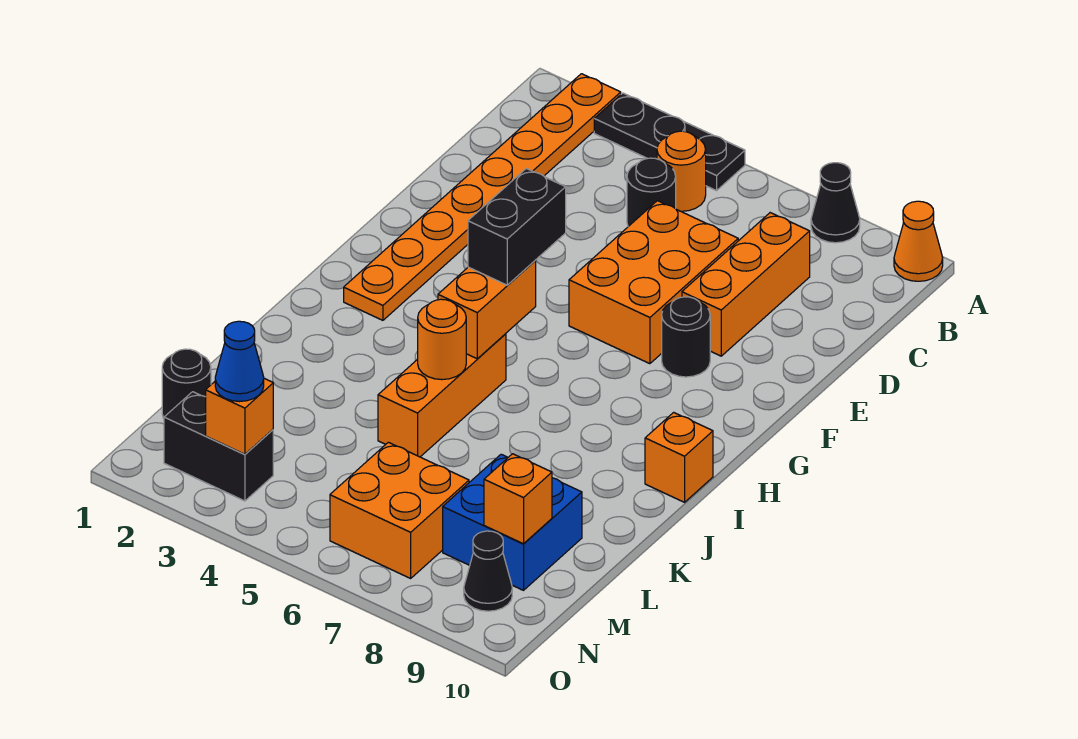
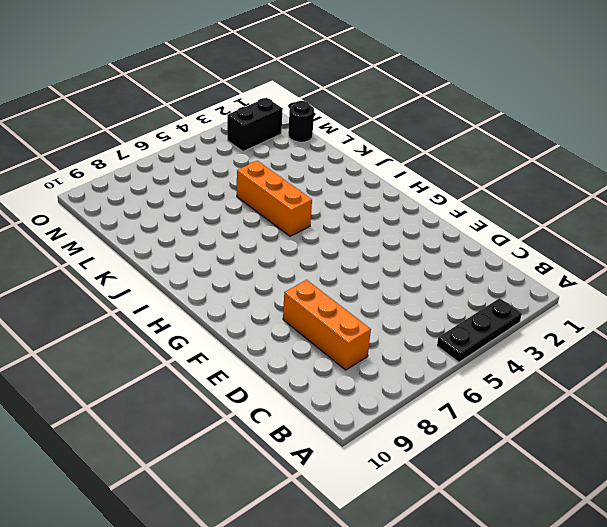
none -> orange plate A2:H2 level 1
none -> black cone A8 level 1
none -> orange cone A10 level 1

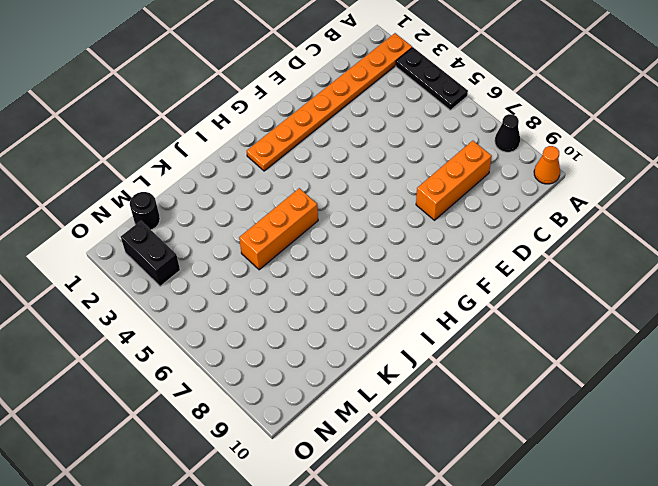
none -> orange round brick B5 level 1
none -> black round brick C5 level 1
none -> orange brick D6:F7 level 1

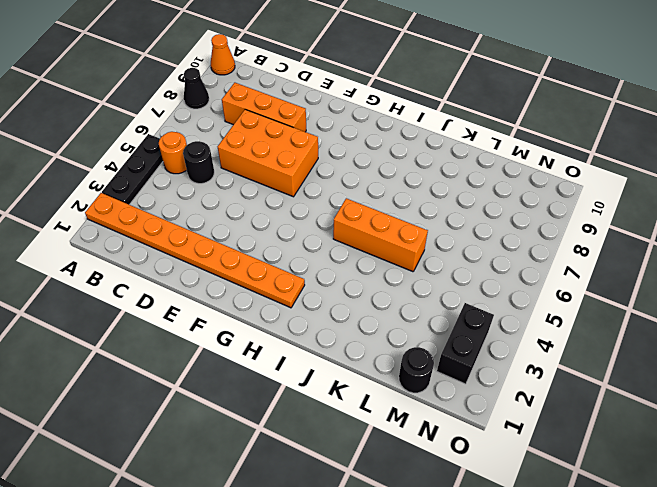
none -> black round brick F8 level 1
none -> orange brick I10 level 1
none -> blue brick L8:M9 level 1

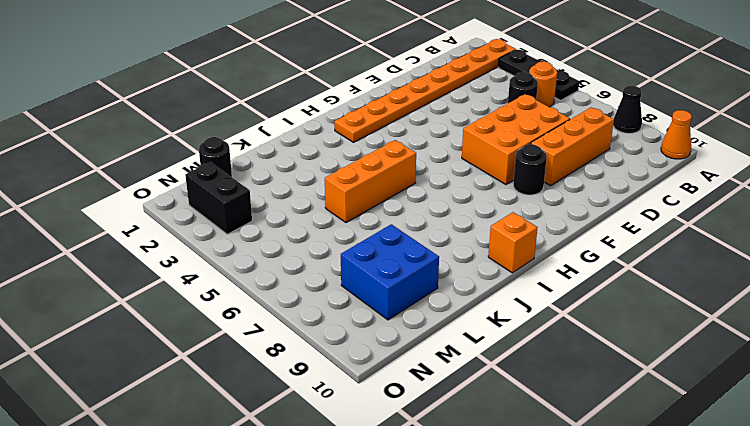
none -> orange brick M6:N7 level 1
none -> black cone N9 level 1
none -> orange brick H5:I5 level 2

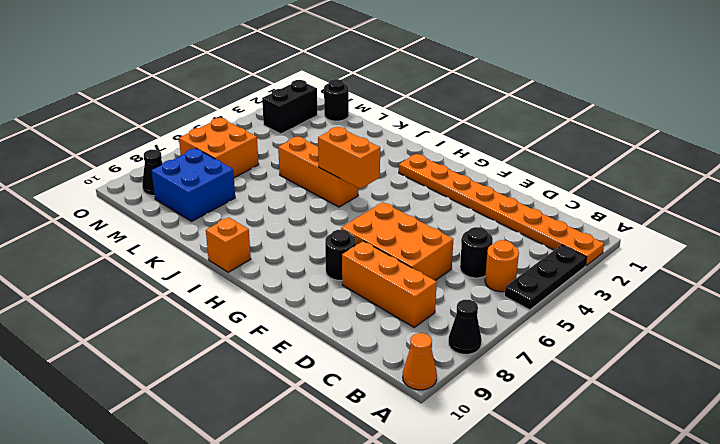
none -> orange round brick J5 level 2
none -> orange brick M9 level 2
none -> orange brick N3 level 2

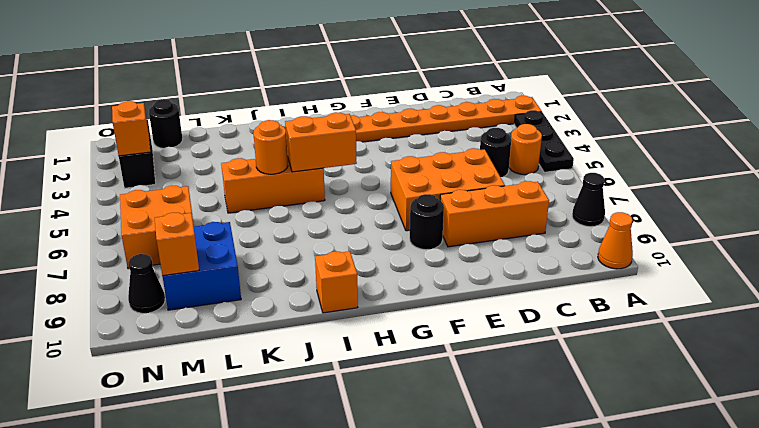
none -> black brick G5:H5 level 3
none -> blue cone N3 level 3

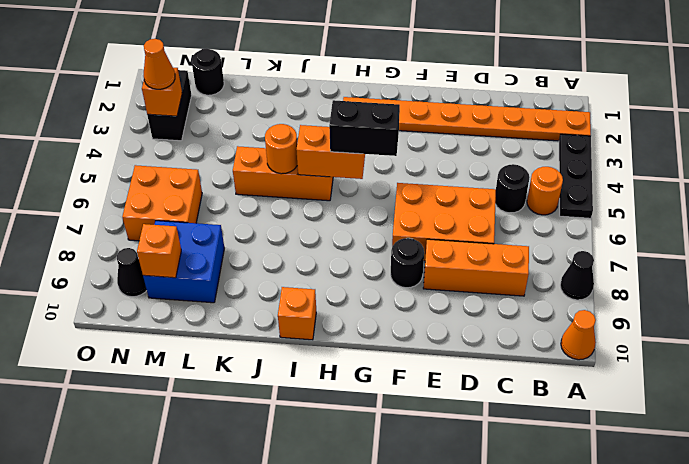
orange cone N3 level 3 -> blue cone N3 level 3

